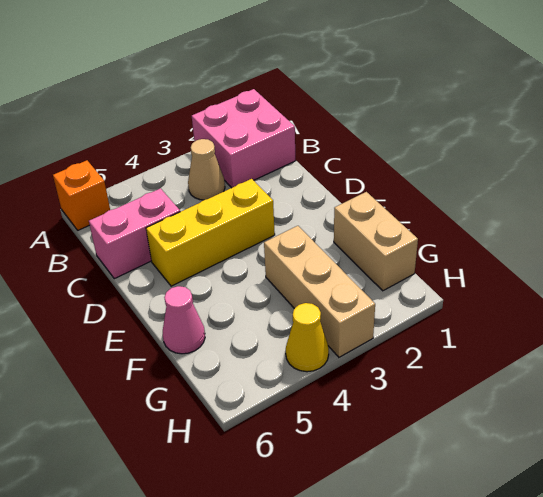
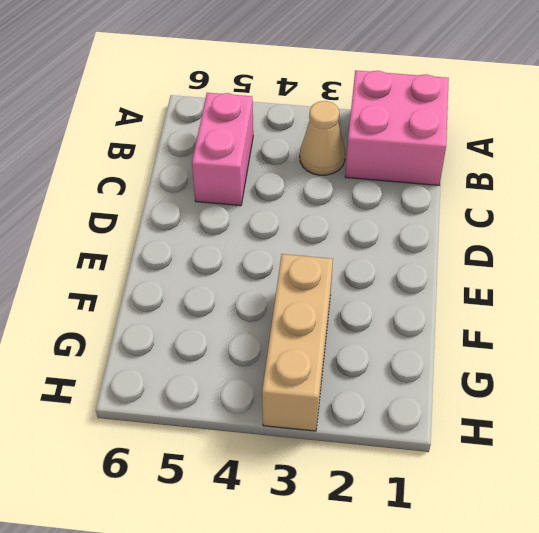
pink brick B5:C5 level 1 -> pink brick C5:C6 level 1
none -> orange brick A6 level 1
none -> yellow brick D3:D5 level 1

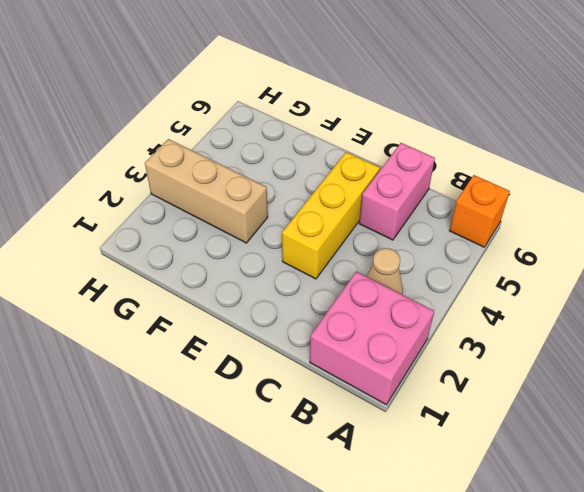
none -> tan brick F1:G1 level 1
none -> pink cone F6 level 1

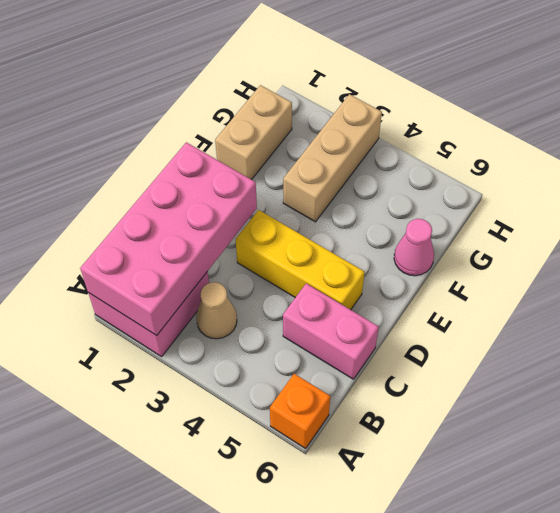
pink brick A1:D2 level 2 -> none
none -> yellow cone H4 level 1

